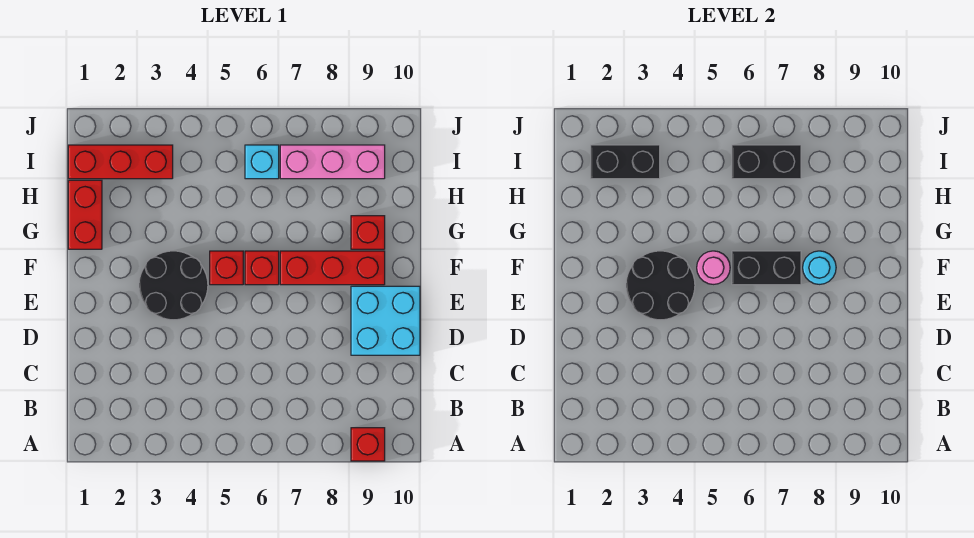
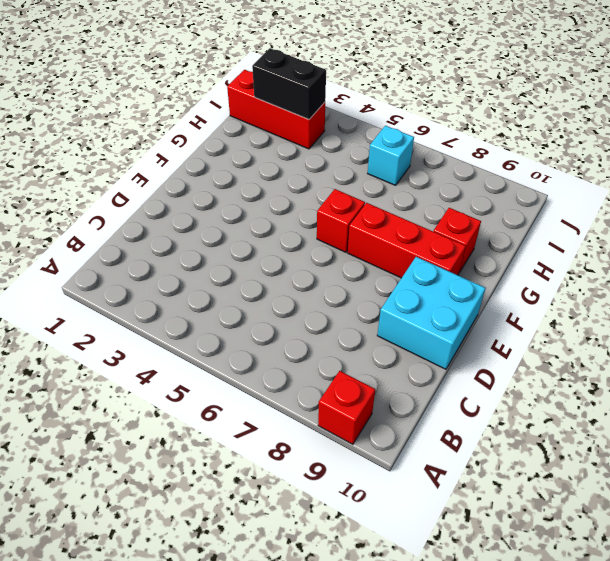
none -> black round brick E3:F4 level 1
none -> red brick F5 level 1
none -> red brick G1:H1 level 1

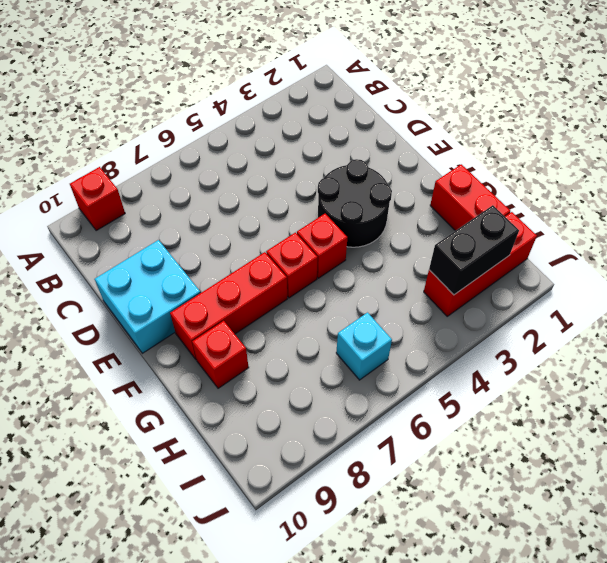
none -> pink brick I7:I9 level 1
none -> black round brick E3:F4 level 2
none -> pink round brick F5 level 2

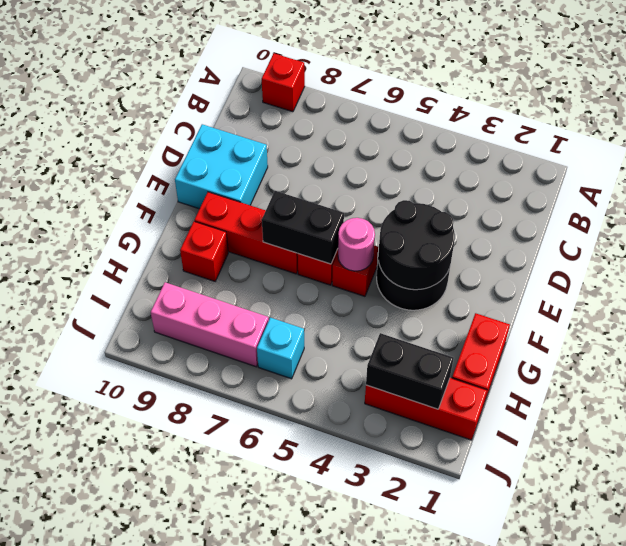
none -> cyan round brick F8 level 2
none -> black brick I6:I7 level 2

